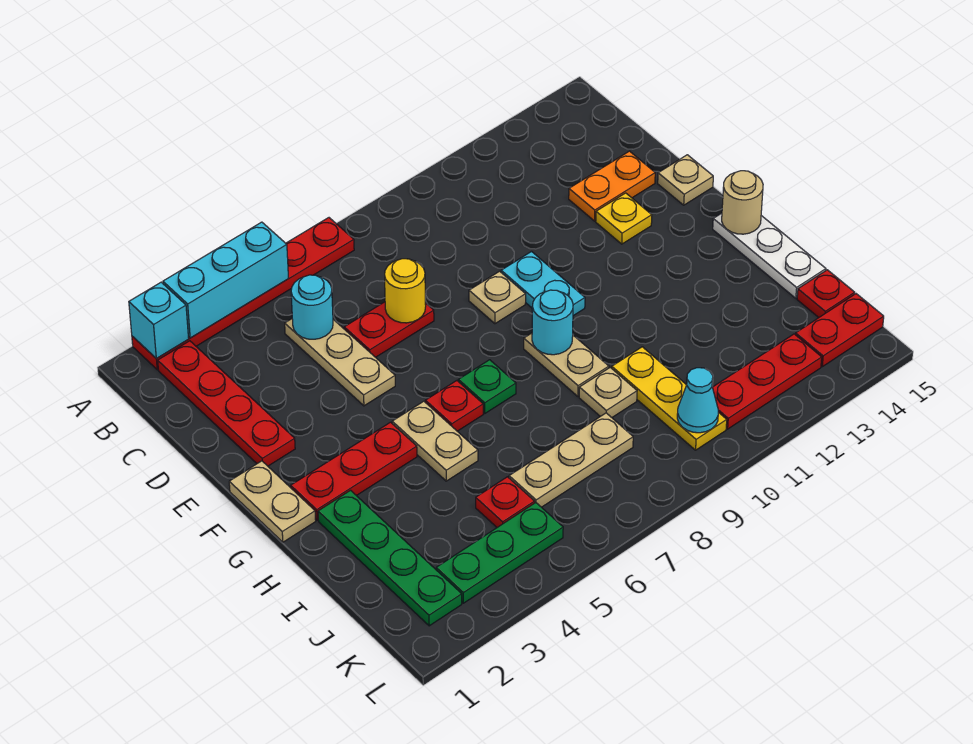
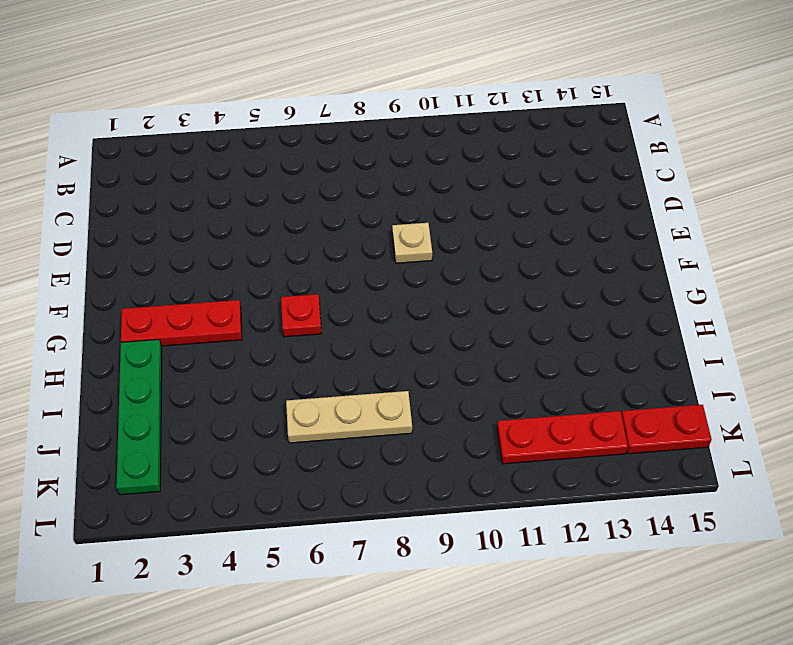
none -> red plate A2:A7 level 1
none -> red plate B2:E2 level 1
none -> tan plate C5:E5 level 1
none -> red plate D6:D7 level 1

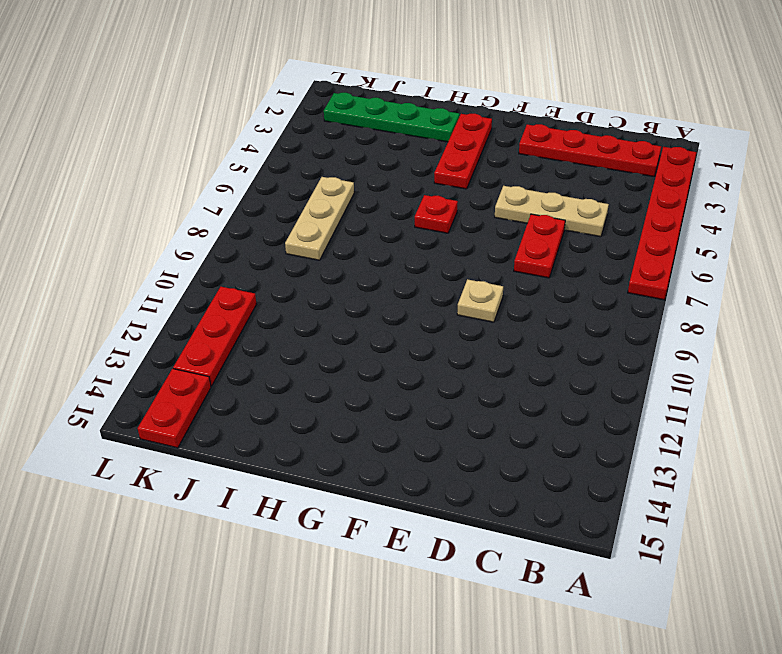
none -> orange plate D13:D14 level 1
none -> cyan plate E10:F10 level 1
none -> yellow plate E13 level 1
none -> tan plate E15 level 1

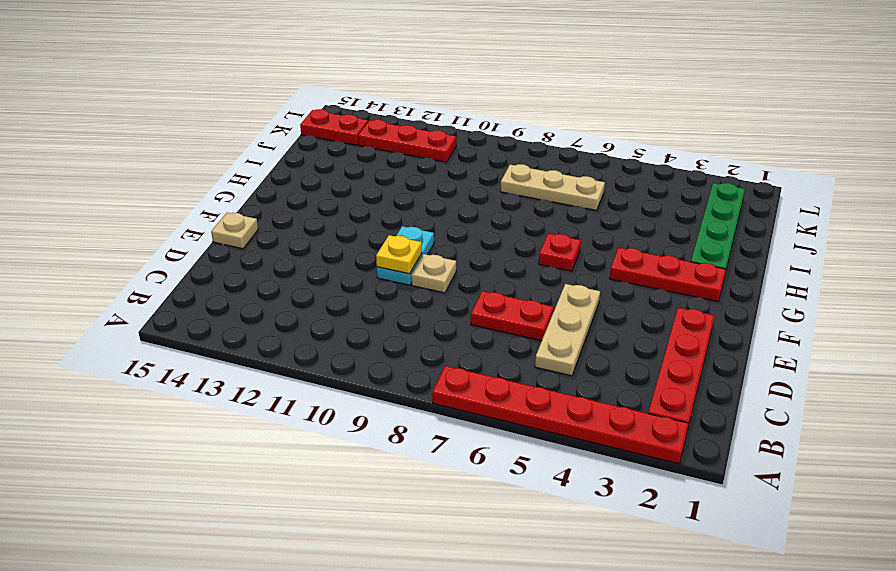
yellow plate E10 level 2 -> yellow plate E13 level 1
none -> orange plate D13:D14 level 1
none -> tan plate F1:G1 level 1
none -> tan plate G5:H5 level 1
none -> green plate G7 level 1

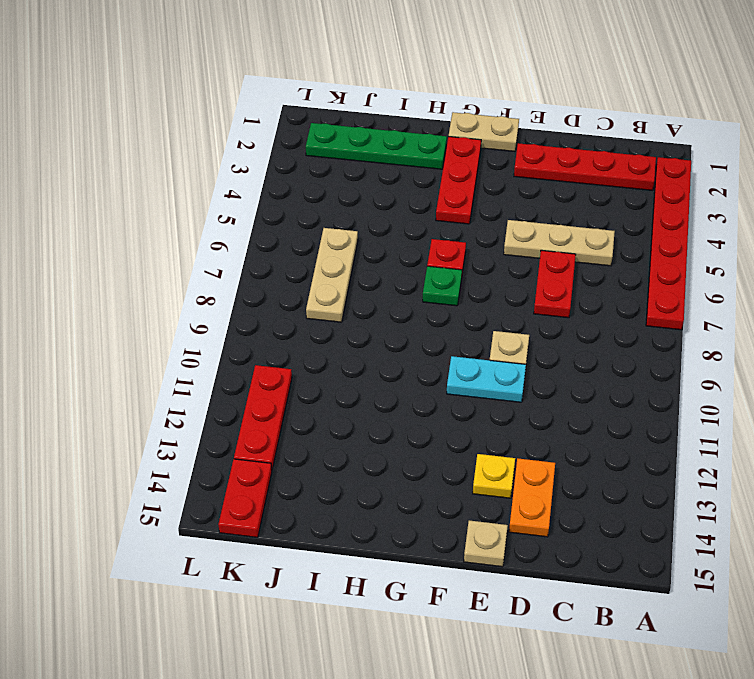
none -> tan plate G5:H5 level 1
none -> tan plate G9:H9 level 1
none -> white plate G15:I15 level 1
none -> tan plate I9 level 1

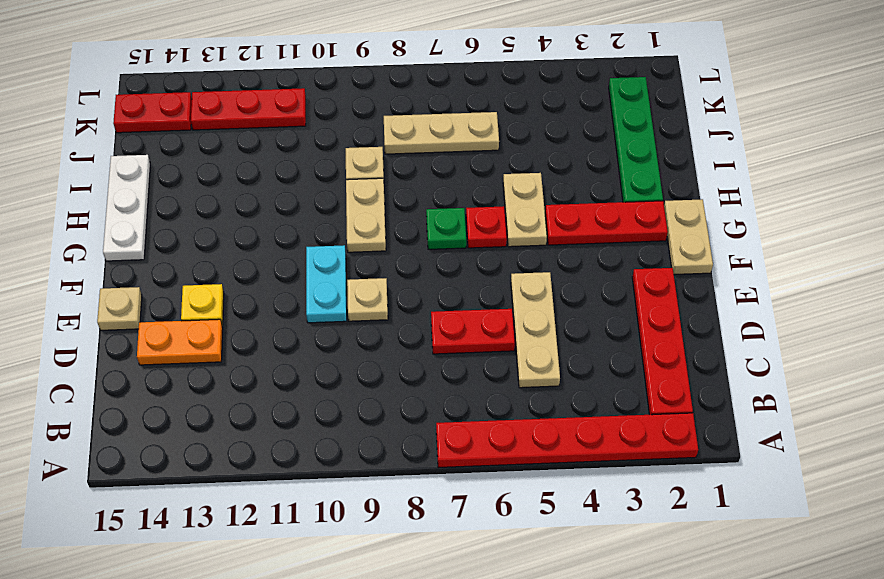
none -> yellow plate I10:K10 level 1
none -> red plate J5 level 1
none -> red plate J15 level 1
none -> green plate K3:K5 level 1

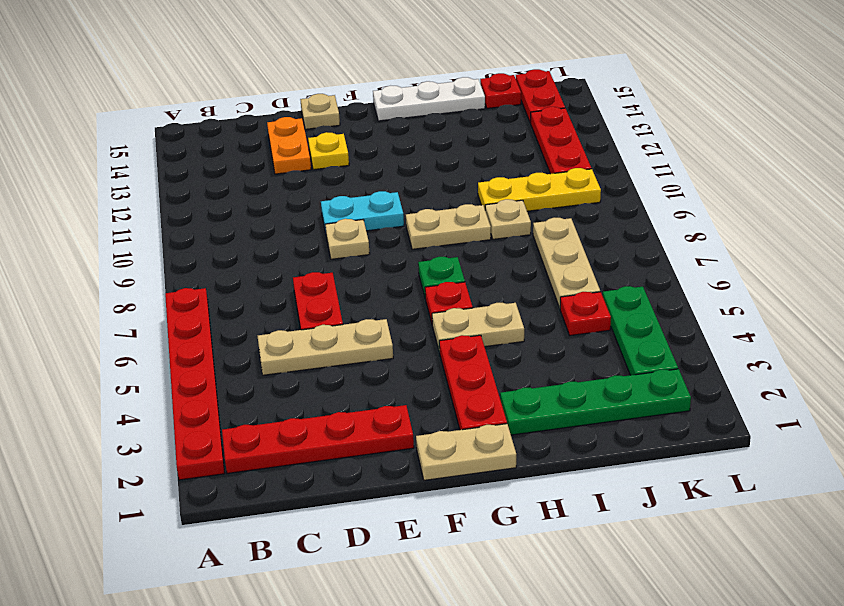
none -> cyan brick A2 level 2
none -> cyan brick A3:A5 level 2
none -> cyan round brick C5 level 2
none -> yellow round brick D7 level 2

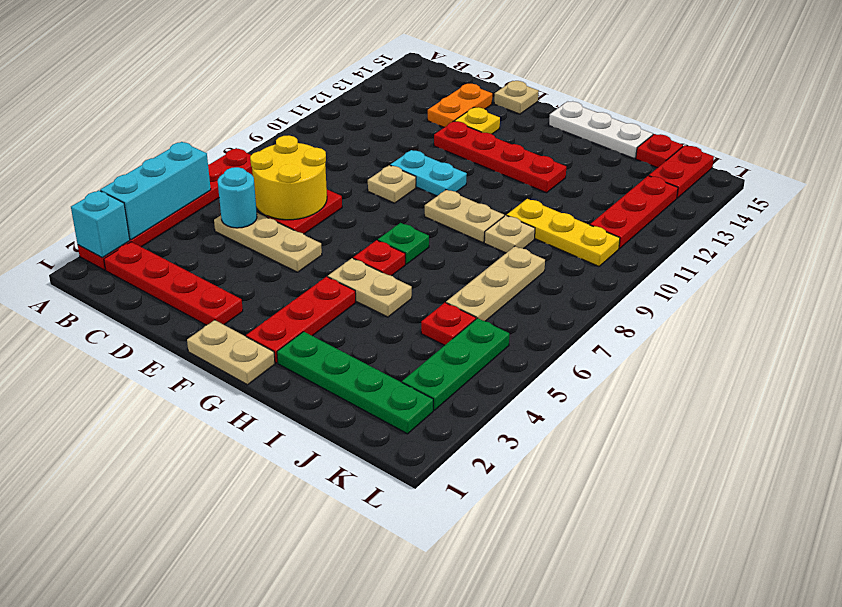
yellow round brick C6:D7 level 2 -> yellow round brick D7 level 2
red plate E12:H12 level 1 -> none
none -> cyan round brick G9 level 2
none -> tan round brick G15 level 2
none -> cyan cone K10 level 2

